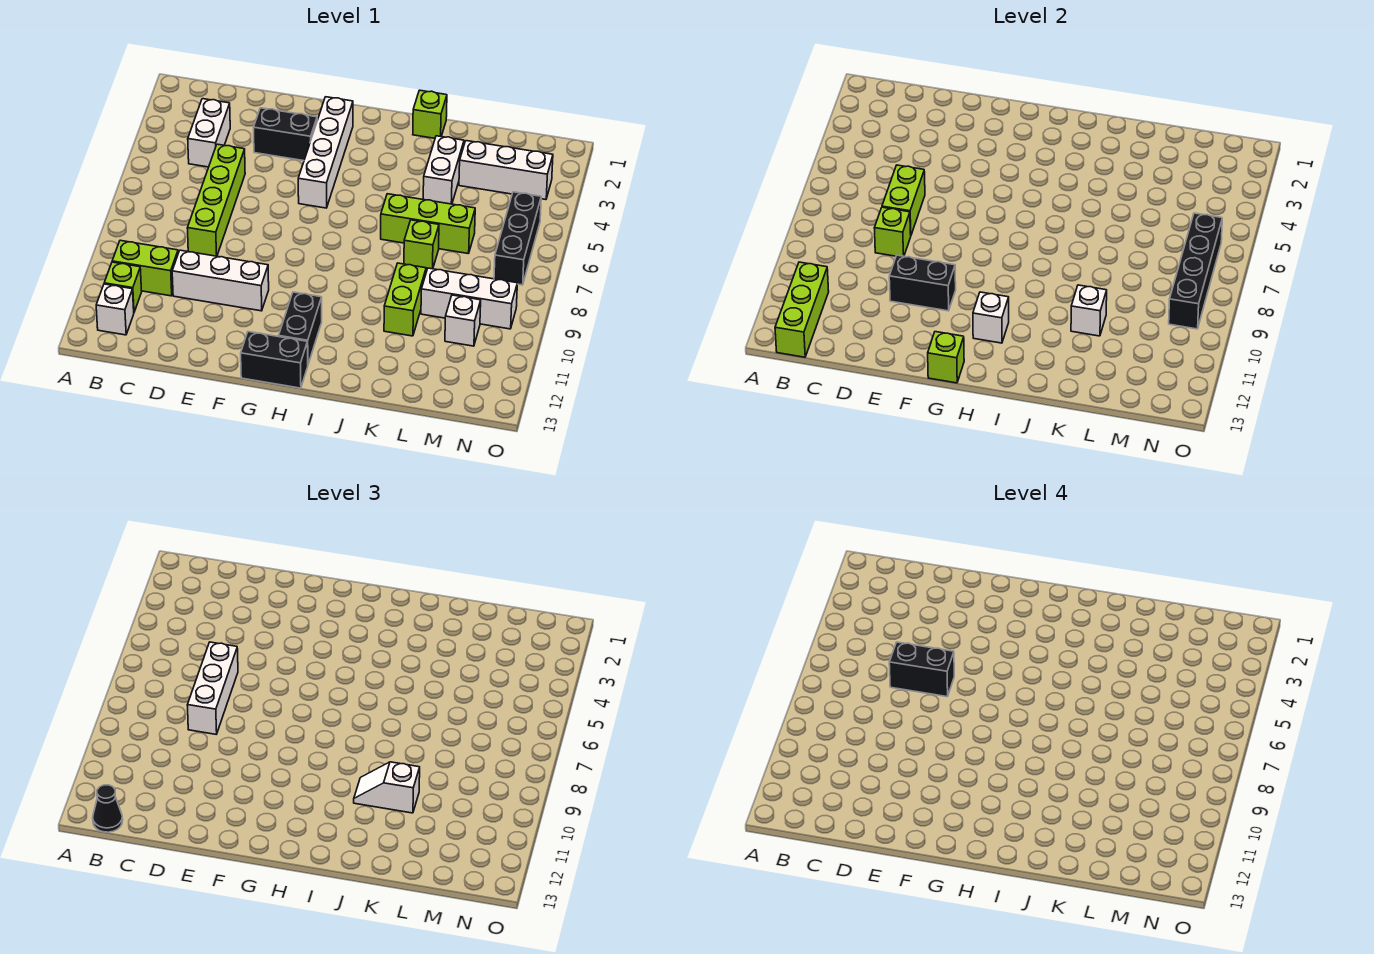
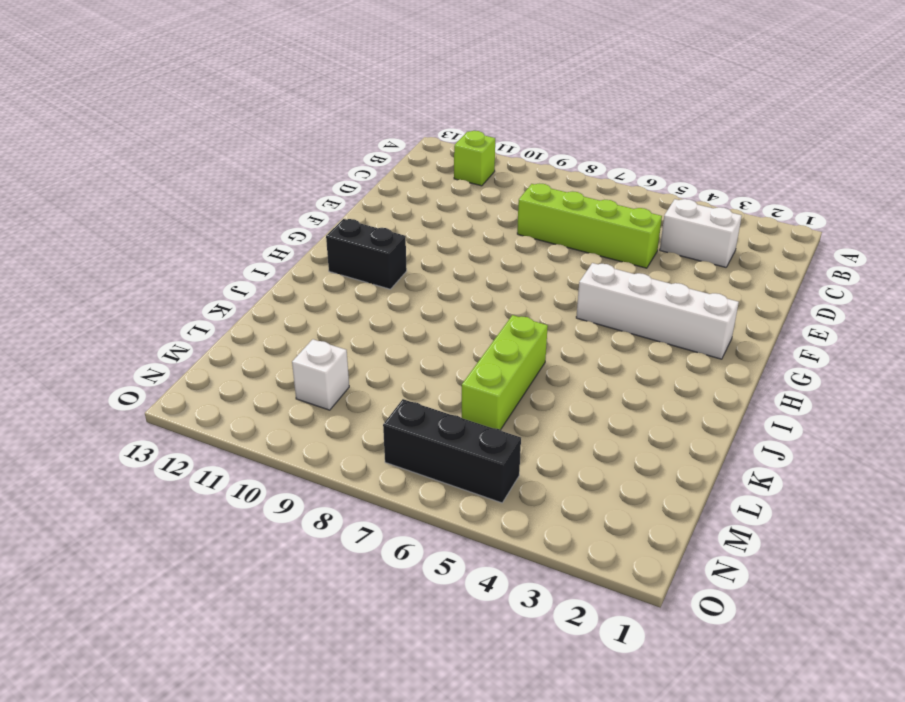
none -> lime brick B10:C10 level 1
none -> white brick B12 level 1
none -> white brick D10:F10 level 1
none -> black brick E3:F3 level 1

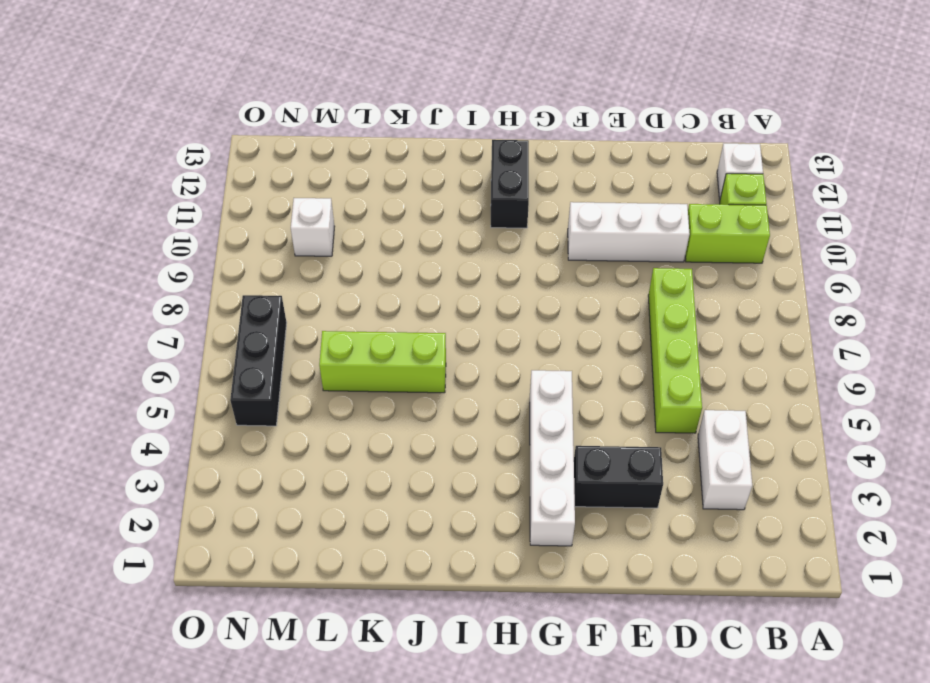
none -> black brick G13:H13 level 1
none -> lime brick J1 level 1
none -> white brick K3:K4 level 1
none -> lime brick K7 level 1

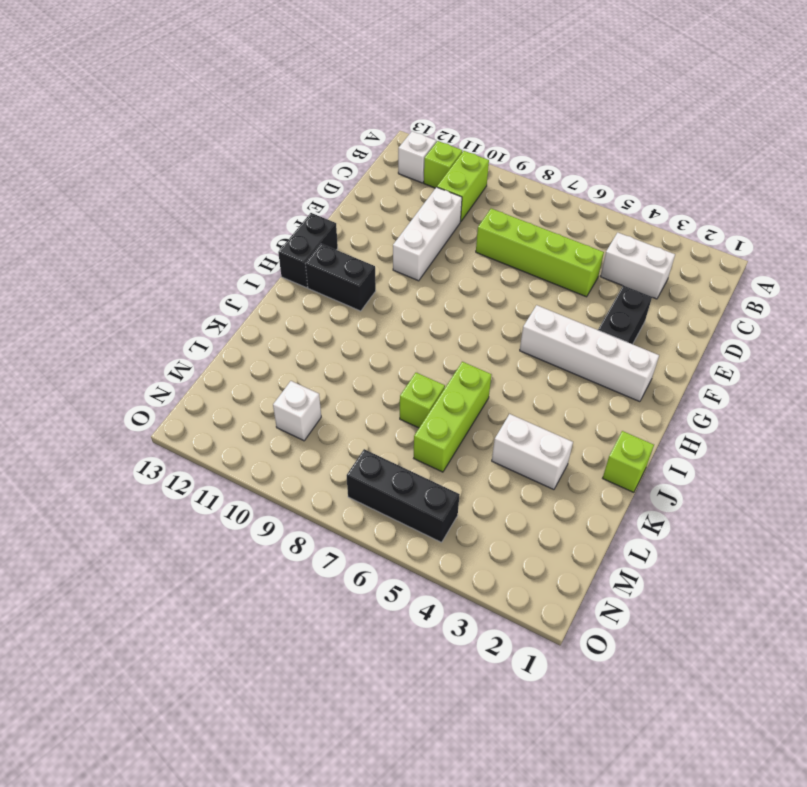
none -> lime brick K9:K10 level 1
none -> white brick L3:N3 level 1
none -> white brick L9:N9 level 1
none -> lime brick B11:B13 level 2

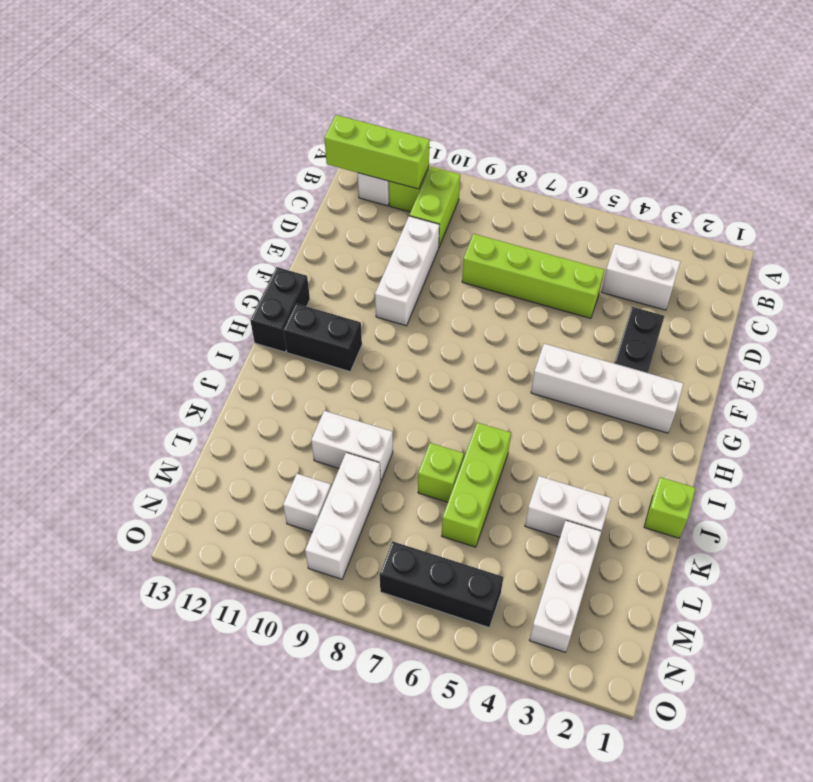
white brick K9:K10 level 1 -> lime brick K9:K10 level 1
none -> lime brick D6:D7 level 2
none -> lime brick D8 level 2
none -> black brick E10:F10 level 2
none -> lime brick G13 level 2

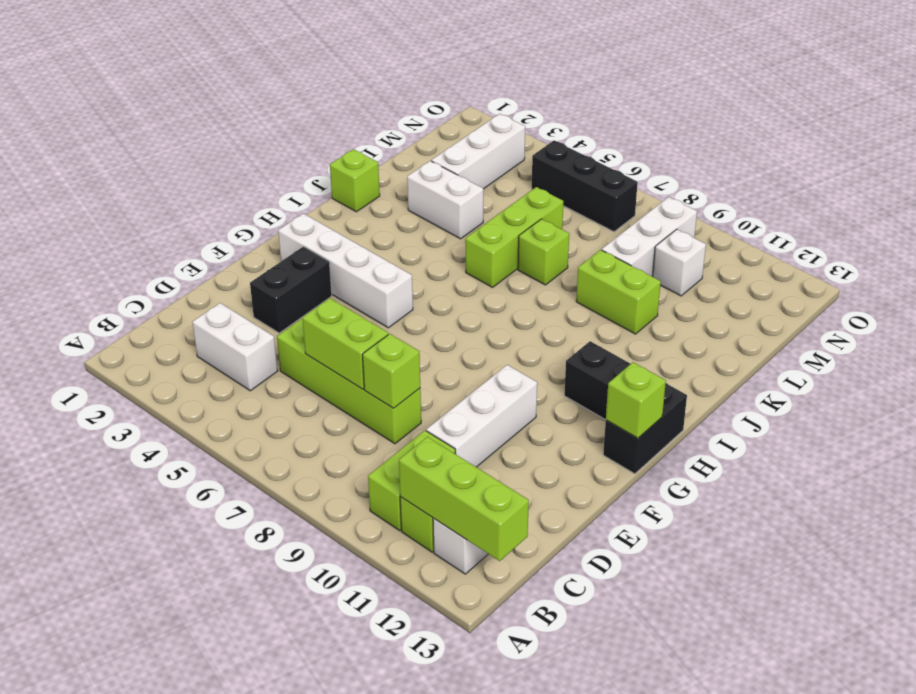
none -> black brick E10:F10 level 2
none -> white brick H11 level 2
none -> white brick K10 level 2
none -> black brick N6:N9 level 2

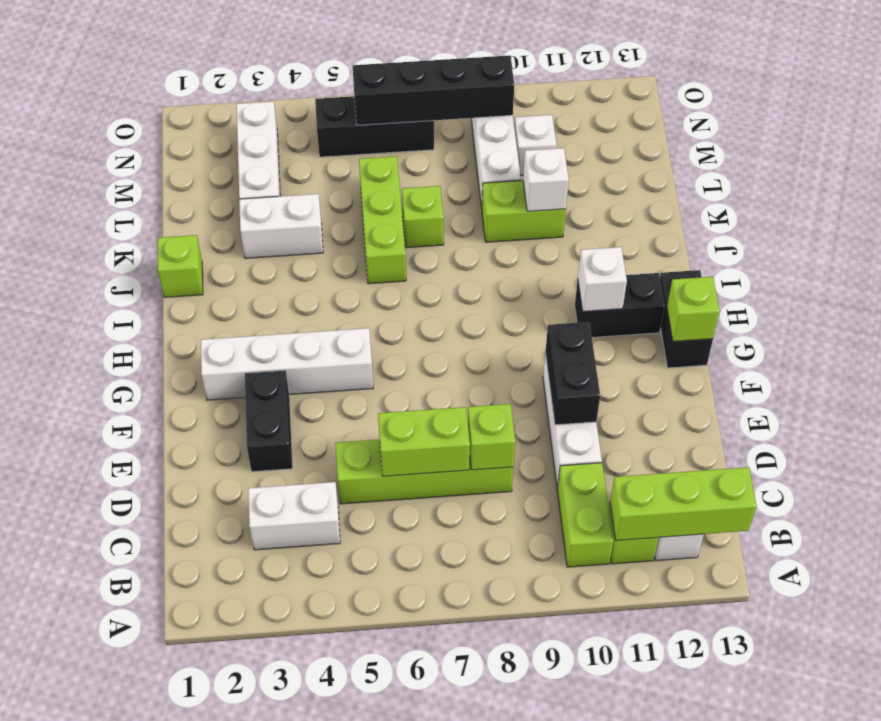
none -> black cone B13 level 3
none -> white brick D6:D8 level 3
none -> white slope J10:K10 level 3 top K
none -> black brick D6:E6 level 4

